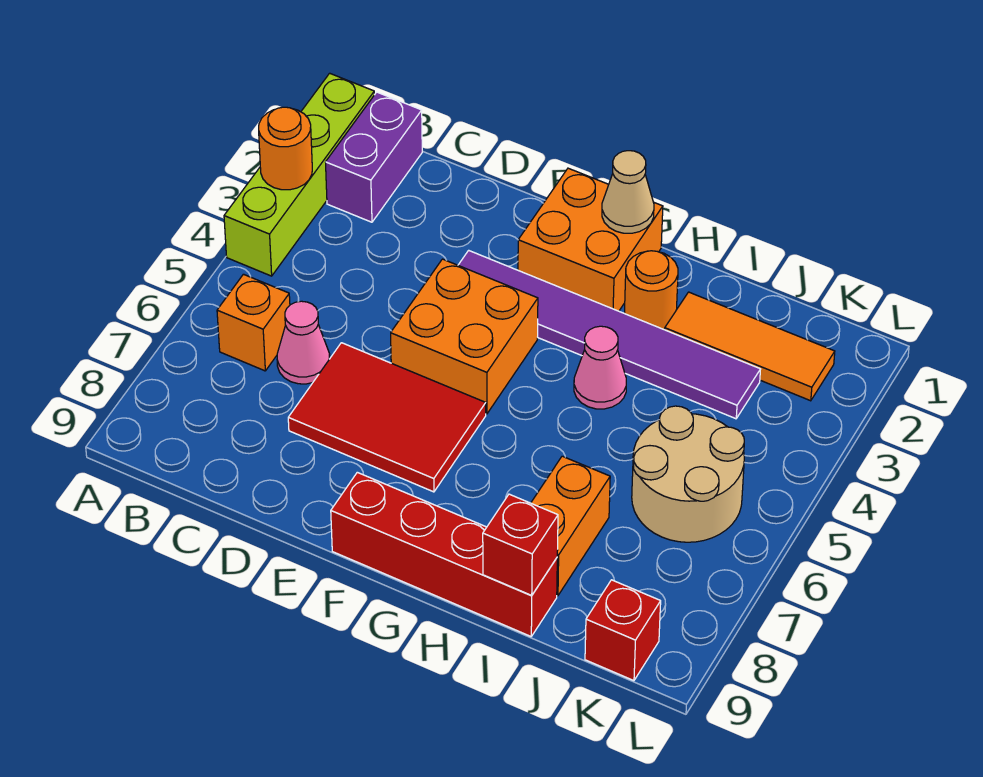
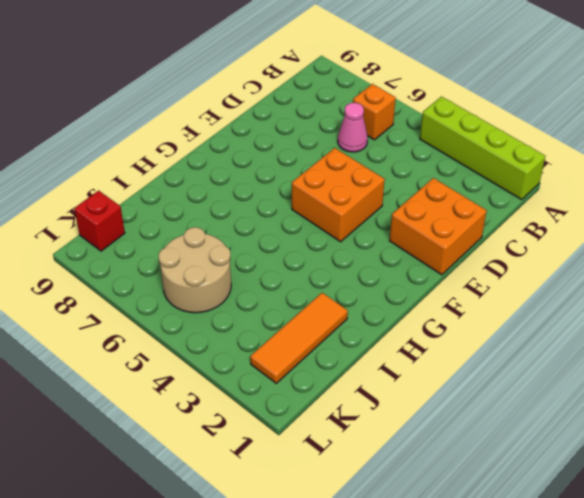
orange brick D1:E2 level 1 -> orange brick F1:G2 level 1
none -> purple brick B1:B2 level 1
none -> red tile D6:F7 level 1
none -> purple tile E3:J3 level 1

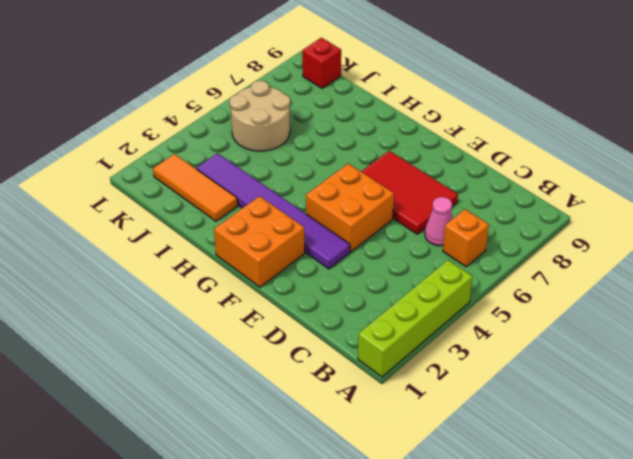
none -> purple brick B1:B2 level 1
none -> red brick F9:I9 level 1
none -> orange round brick H2 level 1

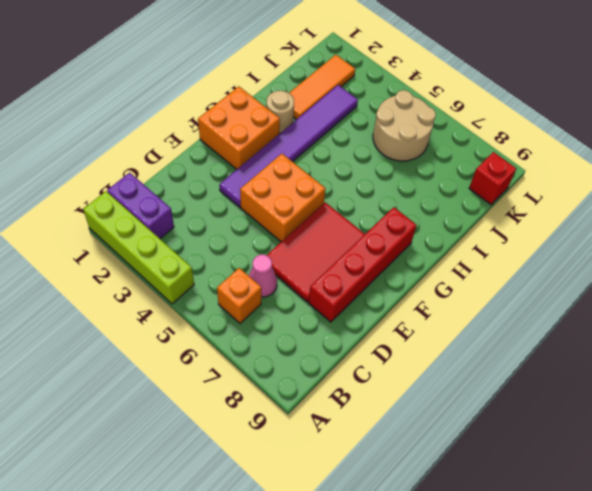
red brick D8:G8 level 1 -> red brick F9:I9 level 1
tan round brick H2 level 1 -> orange round brick H2 level 1
none -> pink cone H4 level 1
none -> orange brick I7:I8 level 1
none -> orange round brick A3 level 2

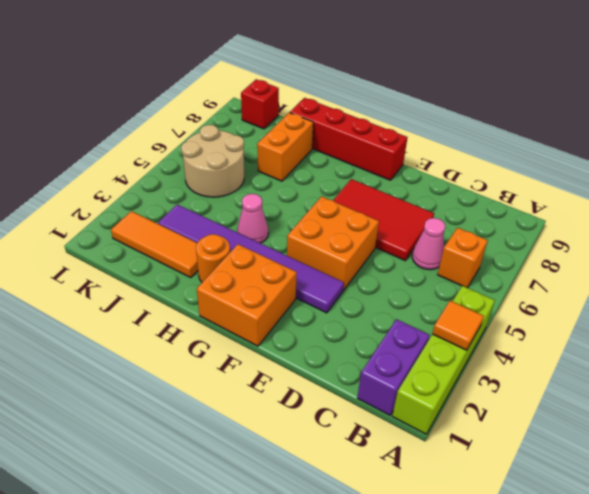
orange tile A3 level 2 -> orange round brick A3 level 2
none -> tan cone G1 level 2
none -> red brick I9 level 2

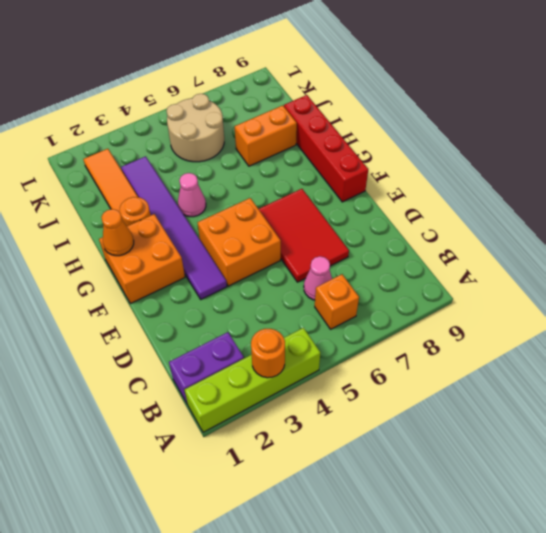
orange cone G1 level 2 -> tan cone G1 level 2
none -> red brick K9 level 1
none -> red brick I9 level 2

